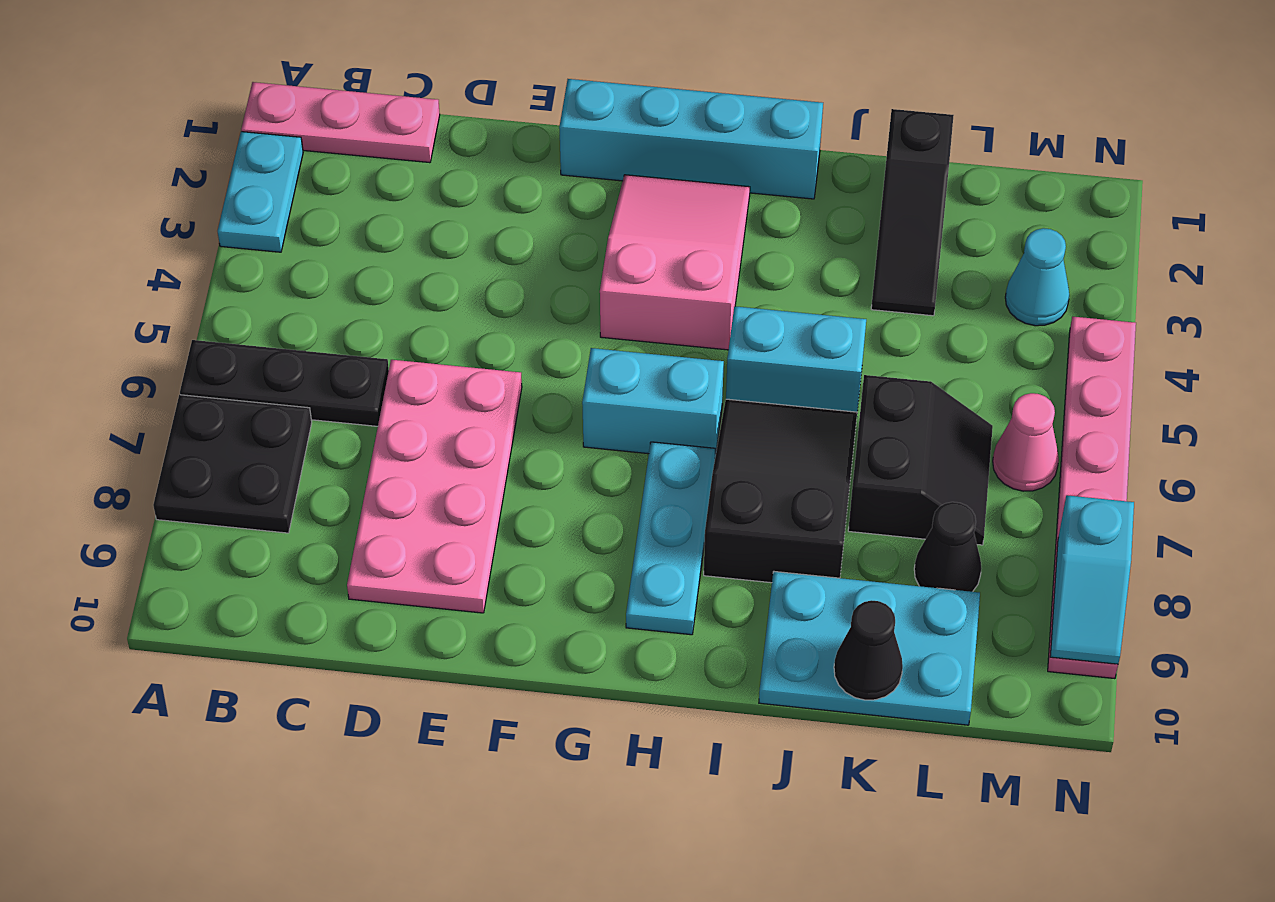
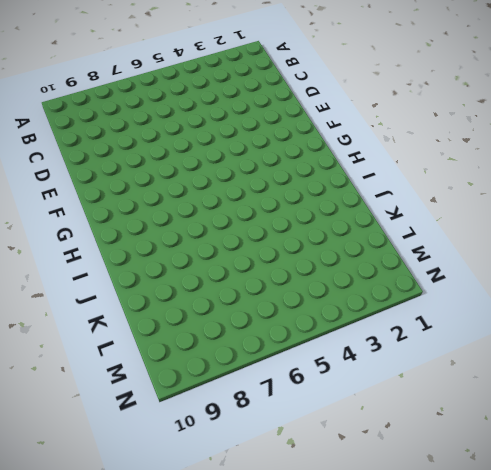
none -> pink plate A1:C1 level 1
none -> cyan plate A2:A3 level 1
none -> black plate A6:C6 level 1

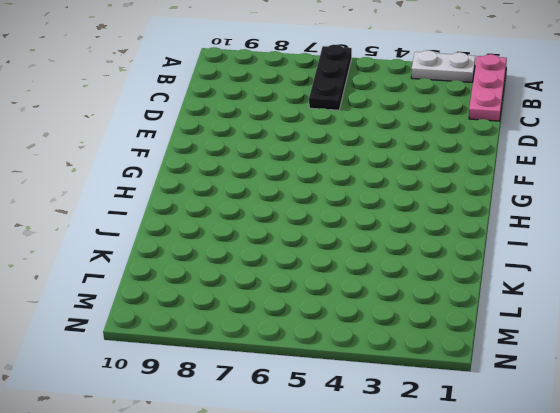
white plate A2:A3 level 1 -> cyan plate A2:A3 level 1
none -> black plate A7:B8 level 1
none -> pink plate D6:E9 level 1
none -> cyan brick F1:I1 level 1

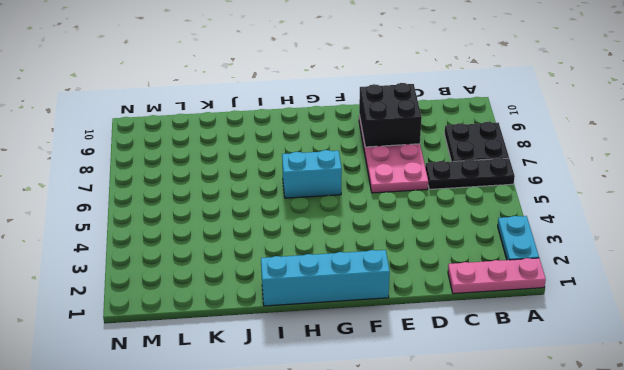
black brick D8:E9 level 2 -> none
none -> pink slope G2:H4 level 1 top 4
none -> cyan plate H7:H9 level 1
none -> cyan brick I5:J5 level 1

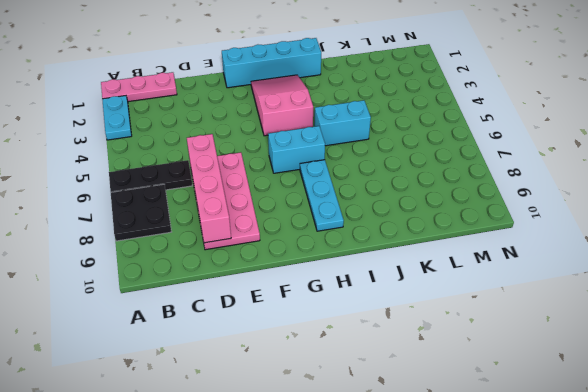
pink brick D6:D9 level 2 -> none
none -> black slope I6:J8 level 1 top 8
none -> cyan plate J9:L10 level 1
none -> black slope K1:K3 level 1 top 1

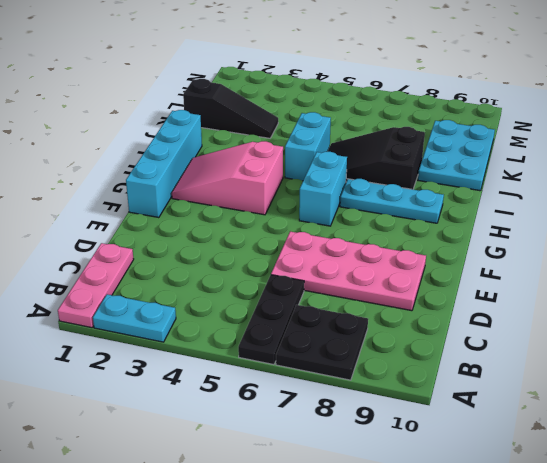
none -> black slope K6:L7 level 1 top K
none -> black cone L8 level 1
none -> cyan cone M3 level 1

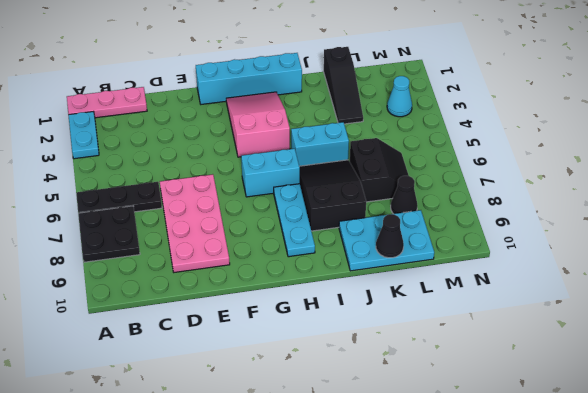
none -> pink cone M6 level 1
none -> pink plate N4:N9 level 1
none -> cyan slope N8:N9 level 2 top 8

